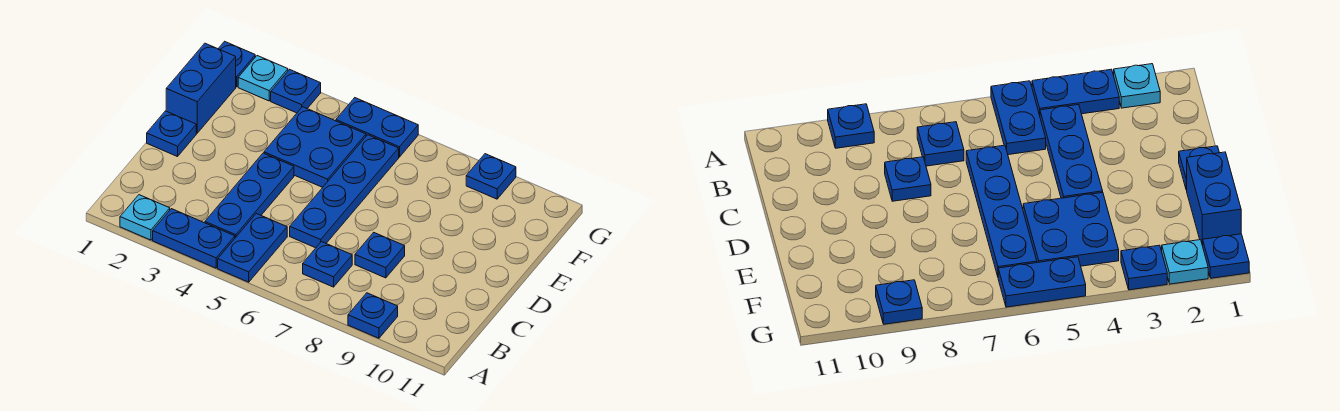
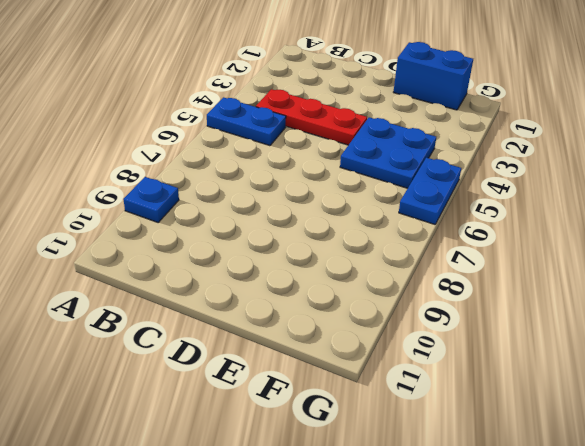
red plate B4:D4 level 1 -> blue plate B4:D4 level 1
none -> cyan plate A2 level 1
none -> blue plate A3:A4 level 1
none -> blue plate B7 level 1

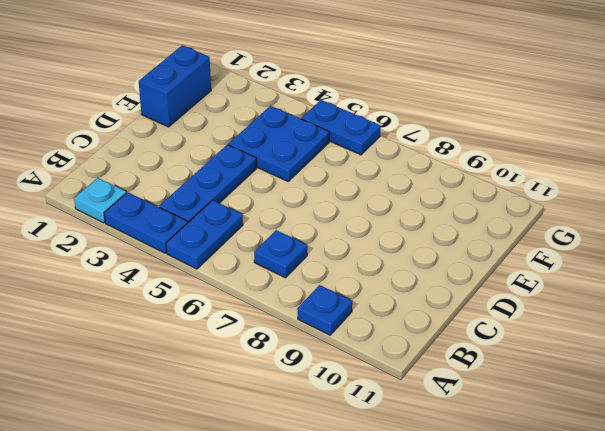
none -> blue plate C6:F6 level 1
none -> blue plate C8 level 1
none -> blue plate D1 level 1

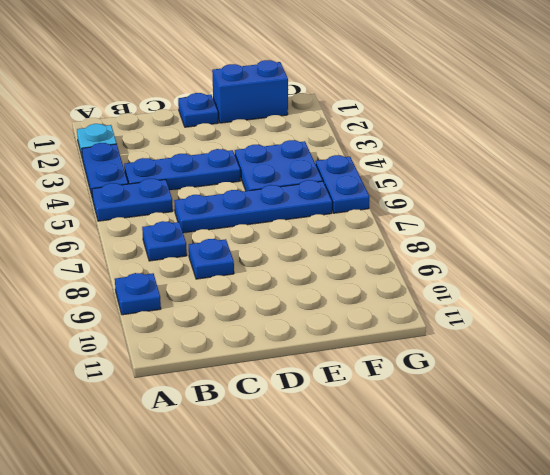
none -> blue plate G1 level 1
none -> cyan plate G2 level 1
none -> blue plate G3 level 1

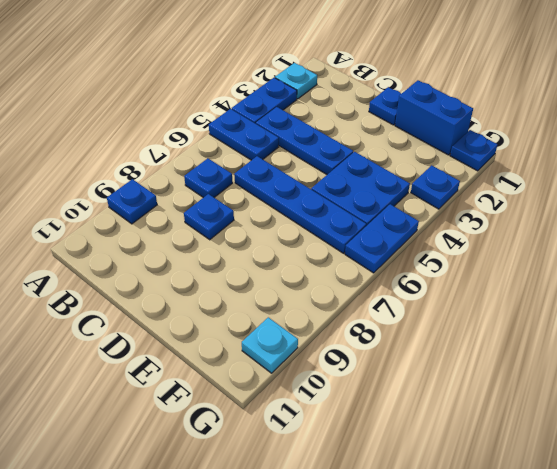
cyan plate G10 level 1 -> cyan plate G2 level 1
none -> blue plate G9 level 1

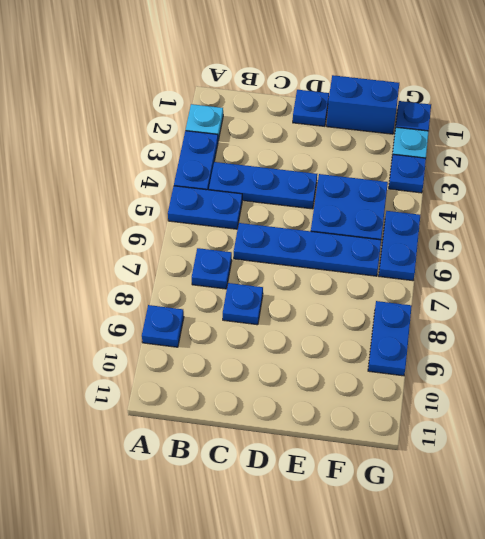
blue plate G8:G9 level 1 -> blue plate G9 level 1

